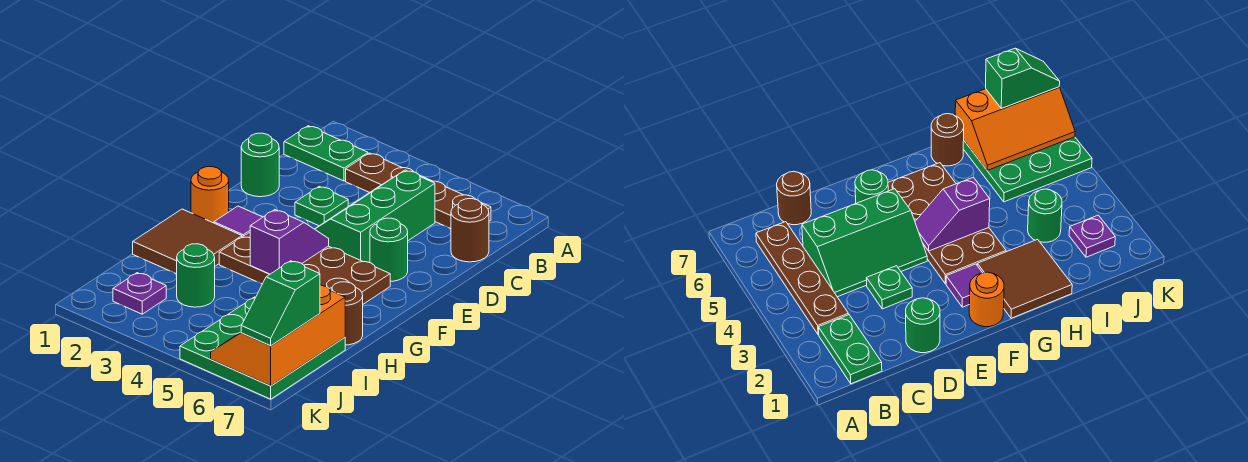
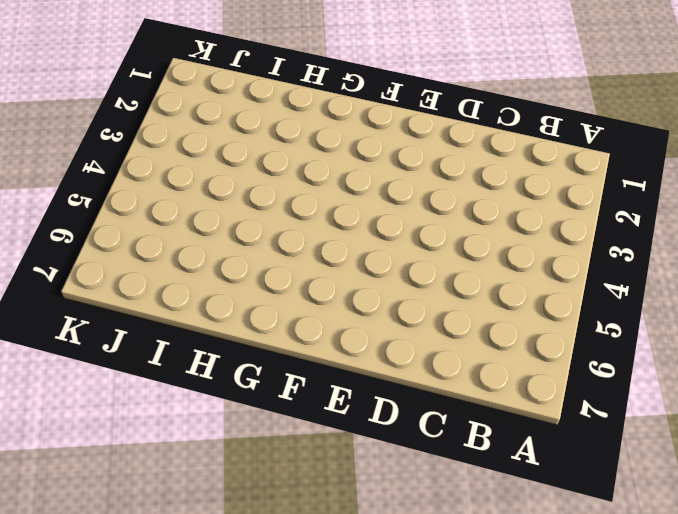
none -> green plate B1:B2 level 1
none -> brown plate B3:B6 level 1
none -> green slope C4:E5 level 1 top 5

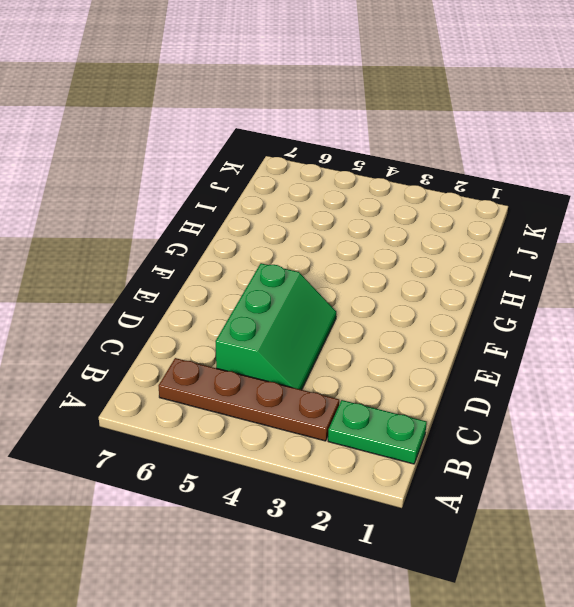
none -> brown round brick C7 level 1
none -> green round brick D1 level 1
none -> green plate D3 level 1

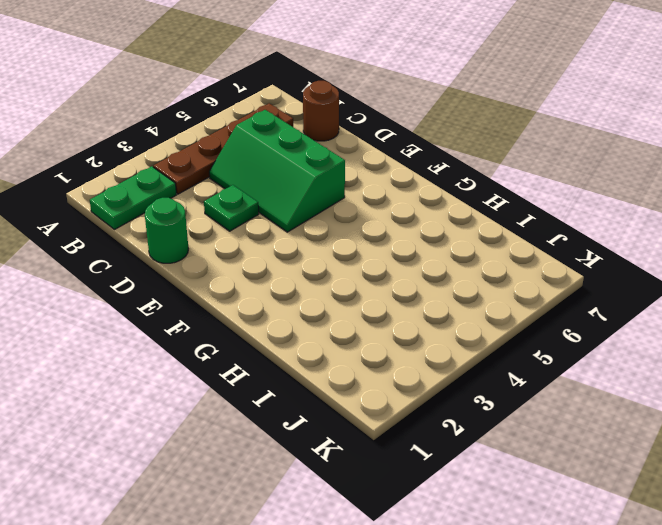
none -> green round brick E6 level 1
none -> orange round brick F1 level 1
none -> purple tile F2 level 1

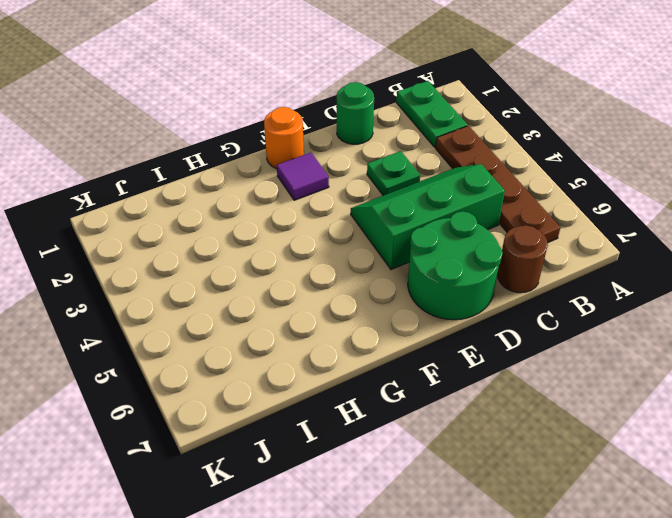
green round brick D6:E7 level 1 -> green round brick E6 level 1
none -> brown plate F3:G6 level 1
none -> brown tile G1:H2 level 1
none -> brown round brick H7 level 1

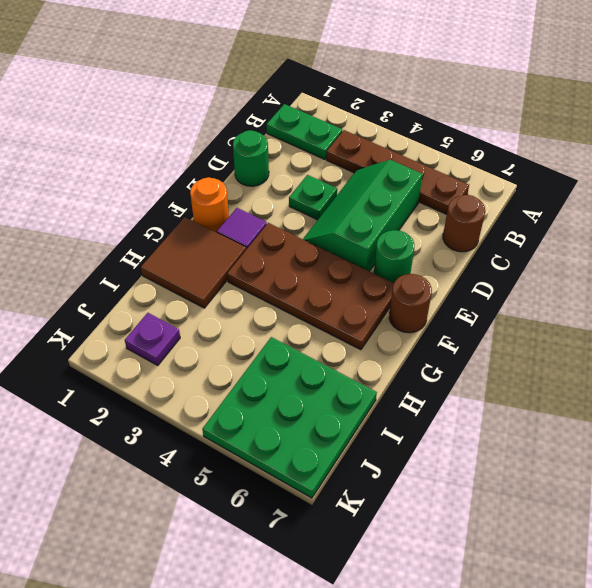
brown round brick F7 level 1 -> brown round brick H7 level 1
none -> green round brick I3 level 1
none -> purple slope F4:G4 level 2 top G
none -> orange slope I6:K7 level 2 top 7

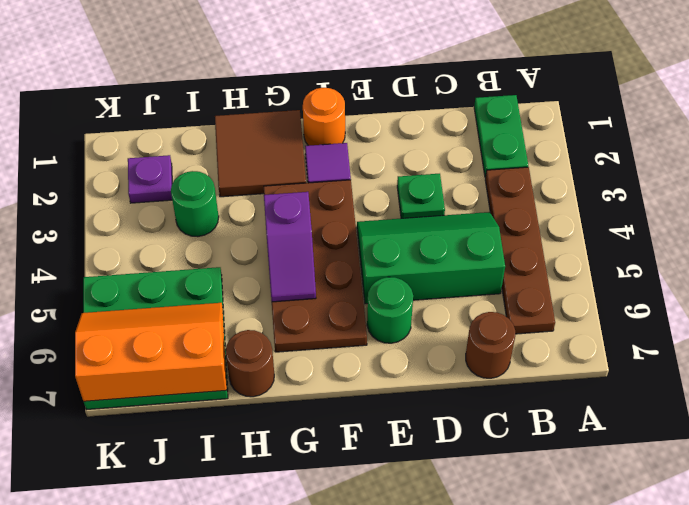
purple slope G4:G5 level 2 top 4 -> purple slope F4:G4 level 2 top G
none -> green round brick D1 level 1
none -> green slope J7:K7 level 3 top J

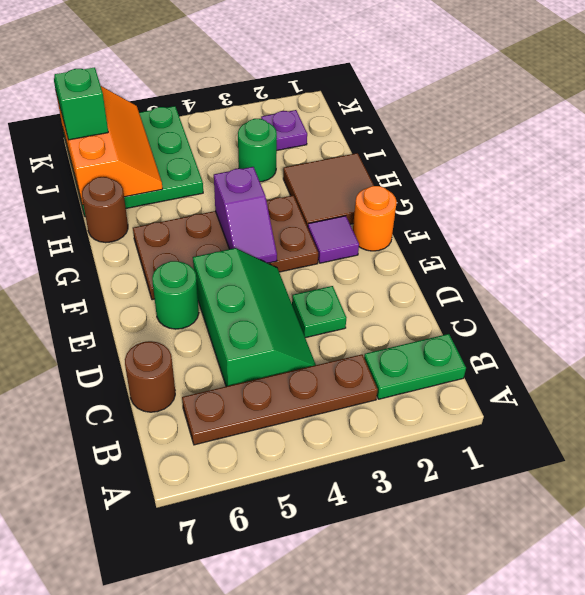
none -> green round brick D1 level 1

